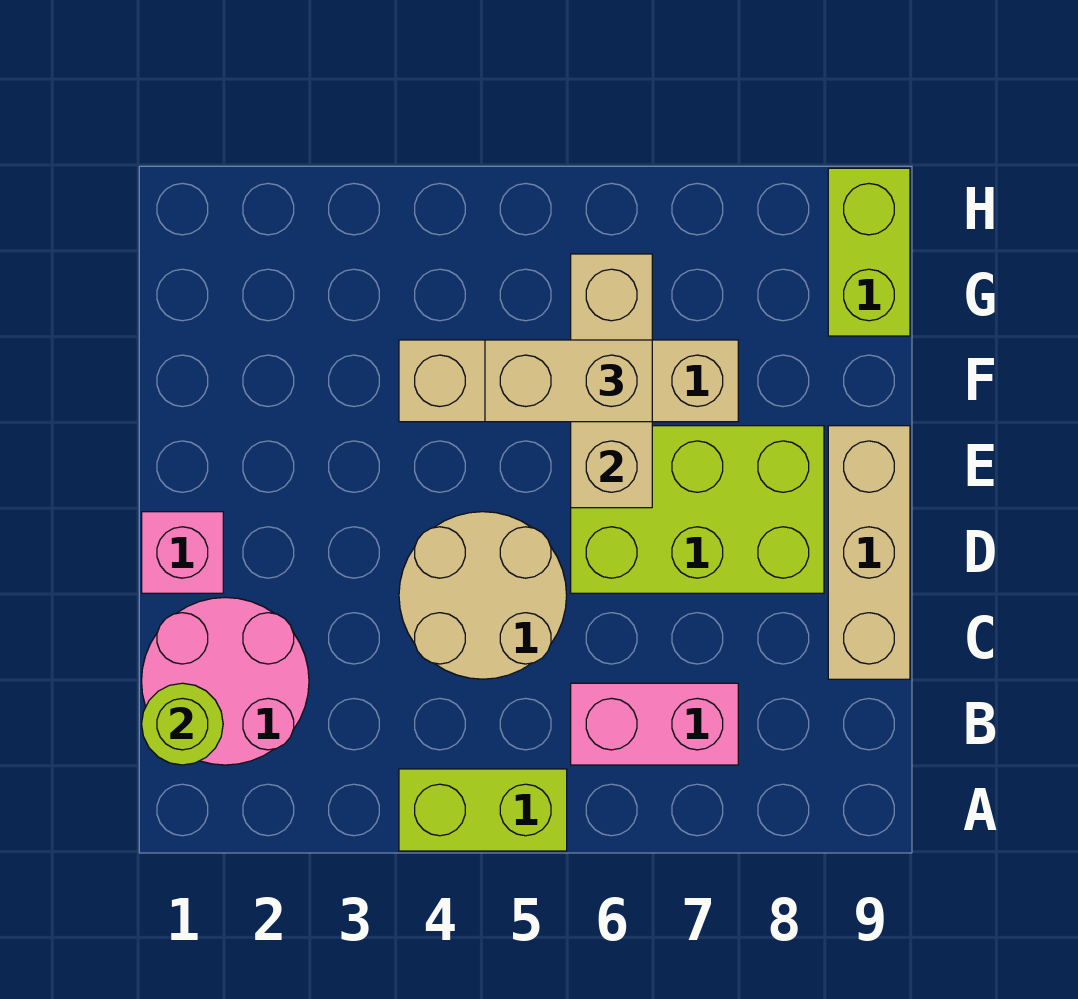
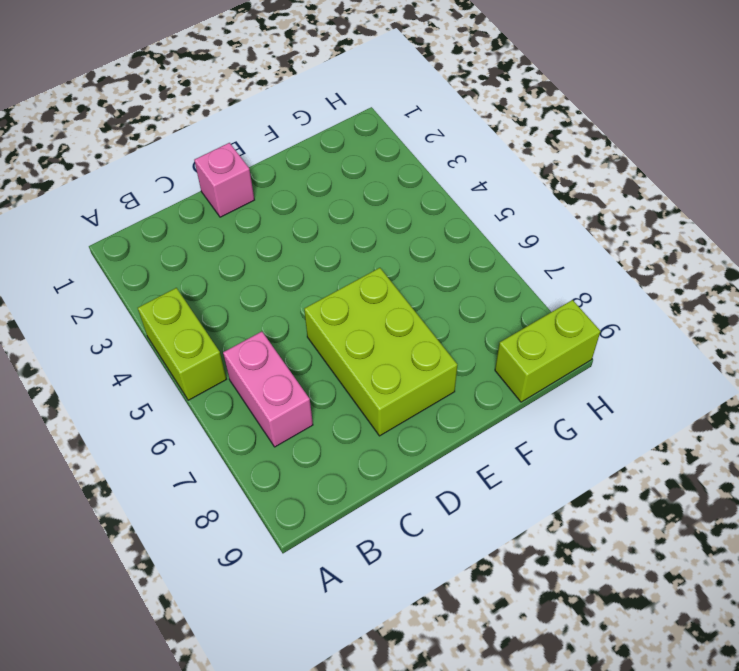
none -> pink round brick B1:C2 level 1
none -> tan round brick C4:D5 level 1
none -> tan brick C9:E9 level 1

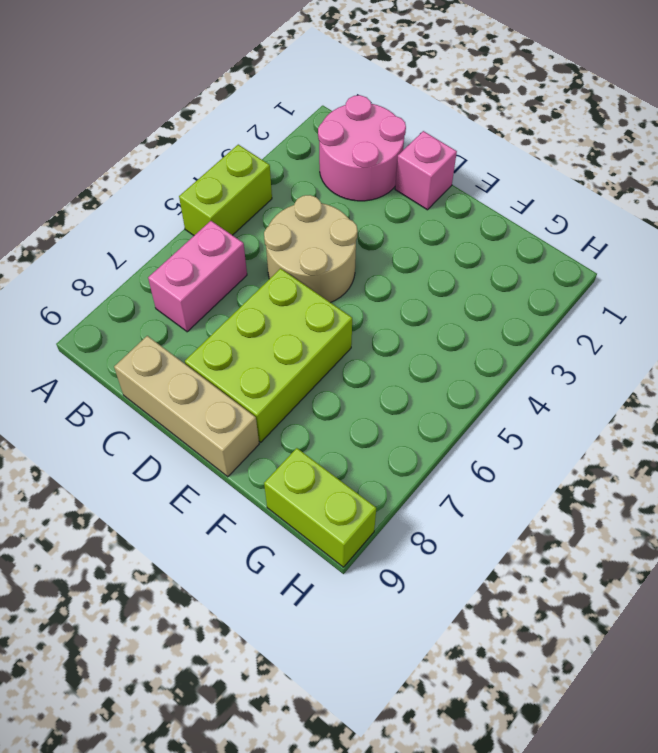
none -> tan brick F4:F7 level 1
none -> lime round brick B1 level 2
none -> tan brick E6:G6 level 2

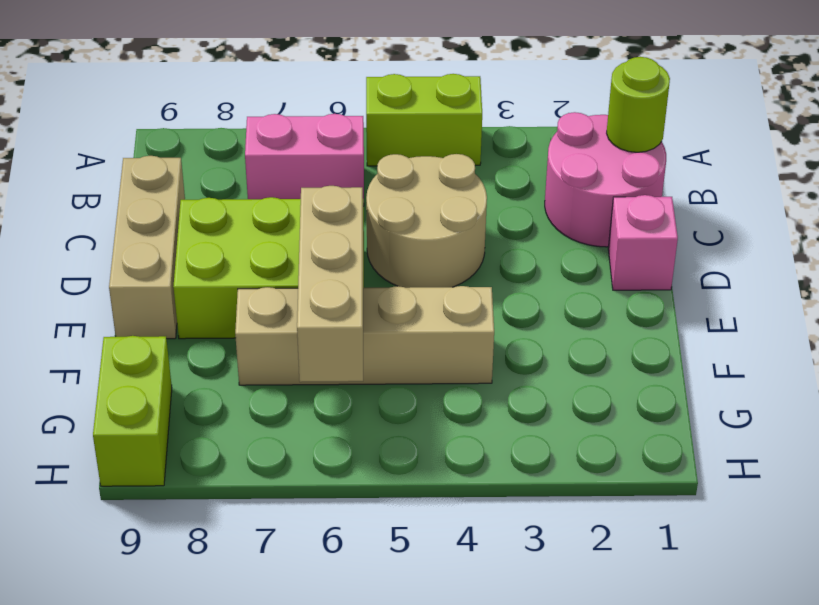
none -> tan brick F5:F6 level 3

